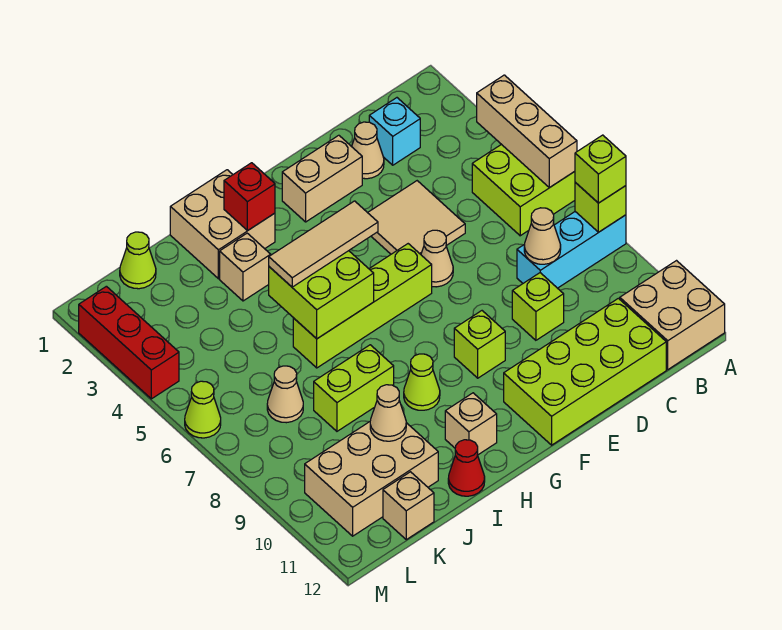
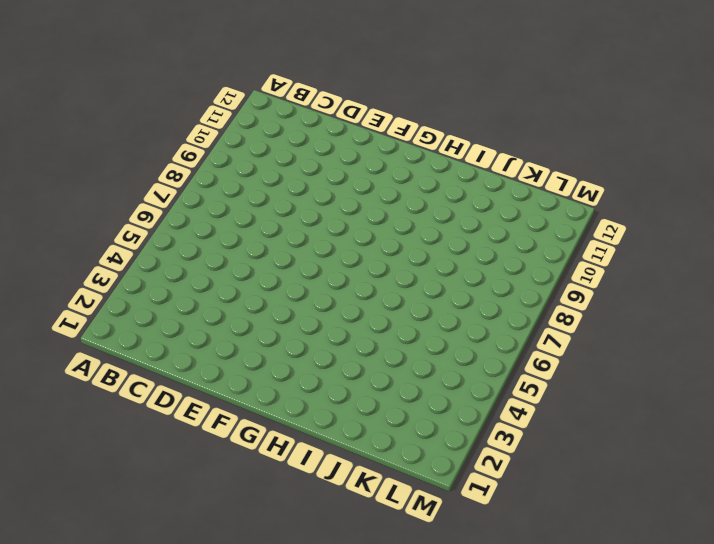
none -> lime brick A5:B6 level 1
none -> cyan brick A8:C8 level 1
none -> tan brick A11:B12 level 1
none -> cyan brick C2 level 1

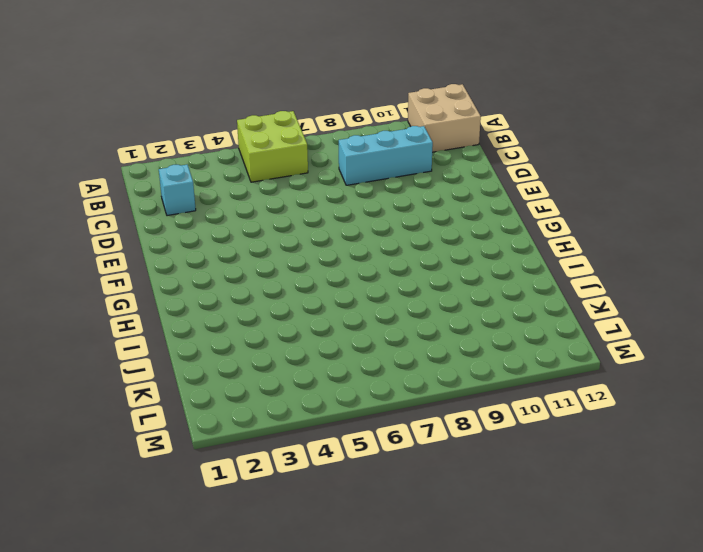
cyan brick C8:C10 level 1 -> cyan brick A8:C8 level 1
none -> lime brick C11:F12 level 1
none -> tan cone D2 level 1
none -> tan tile D4:E5 level 1
none -> lime brick D9 level 1

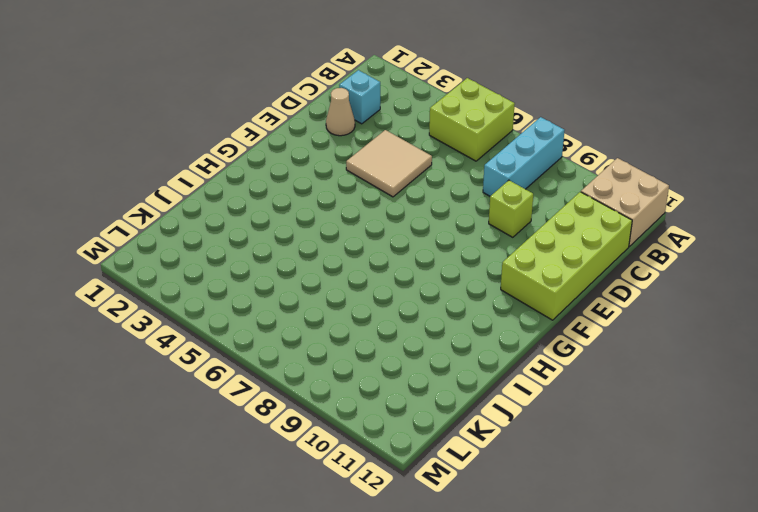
none -> tan brick E2:F2 level 1
none -> tan cone E6 level 1
none -> lime brick F6:I6 level 1
none -> lime brick F9 level 1

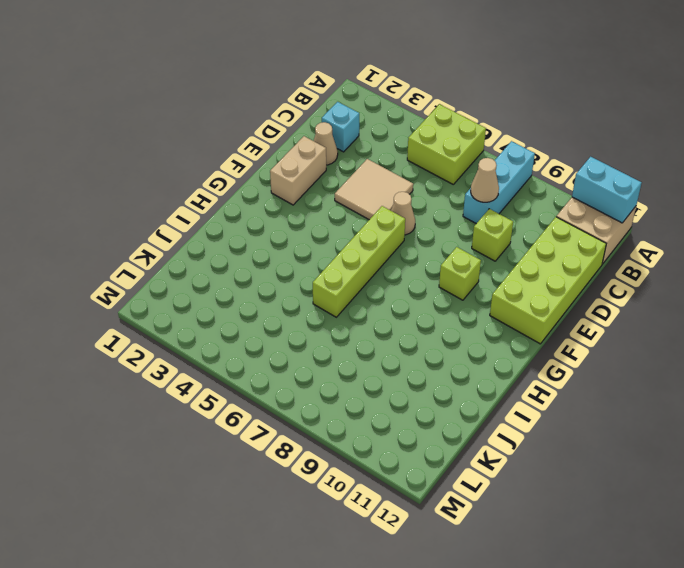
cyan brick A11:A12 level 2 -> none
none -> tan brick H1:I2 level 1
none -> lime cone H9 level 1
none -> tan brick H11 level 1
none -> tan brick I3 level 1

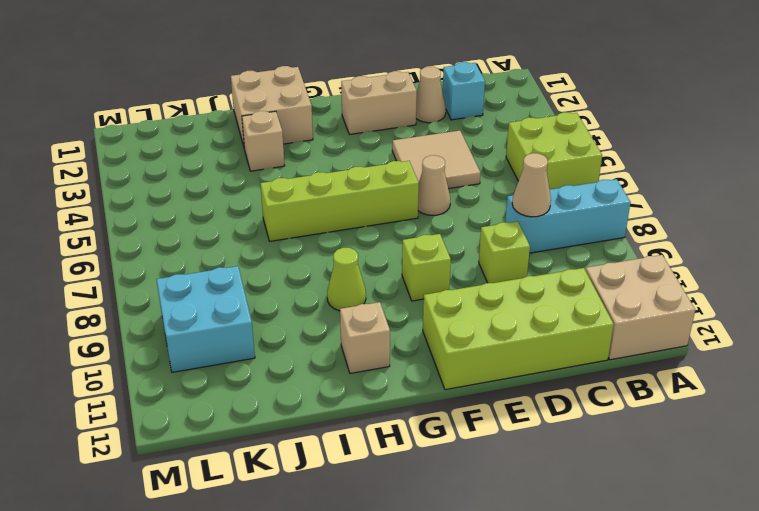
cyan brick K9:L10 level 1 -> tan brick J10:L11 level 1
none -> lime brick I8:J8 level 1
none -> red cone I12 level 1
none -> lime cone K1 level 1
none -> tan cone K7 level 1

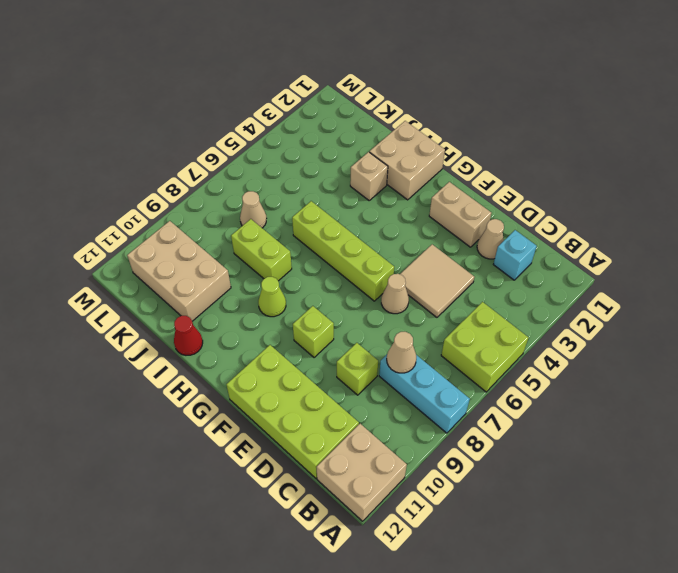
none -> tan brick H11 level 1
none -> lime cone K1 level 1
none -> tan brick K12 level 1
none -> red brick M2:M4 level 1

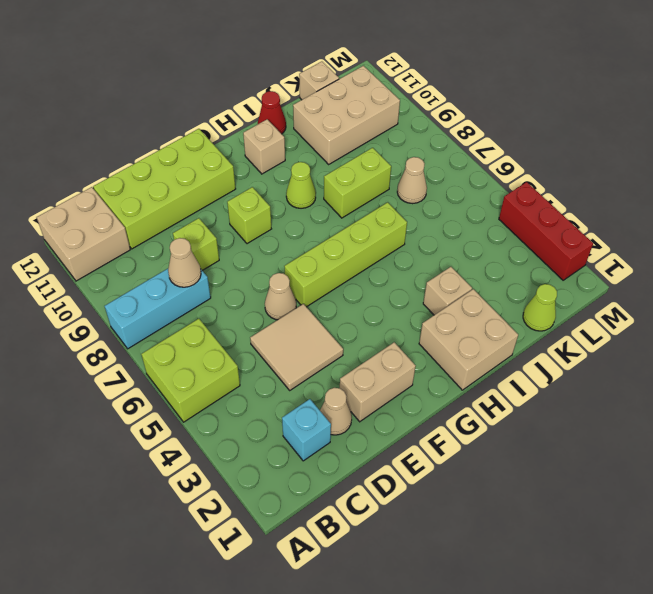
none -> lime cone M6 level 1
none -> tan brick A4:A6 level 2
none -> lime brick A8 level 2
none -> red brick H2 level 2

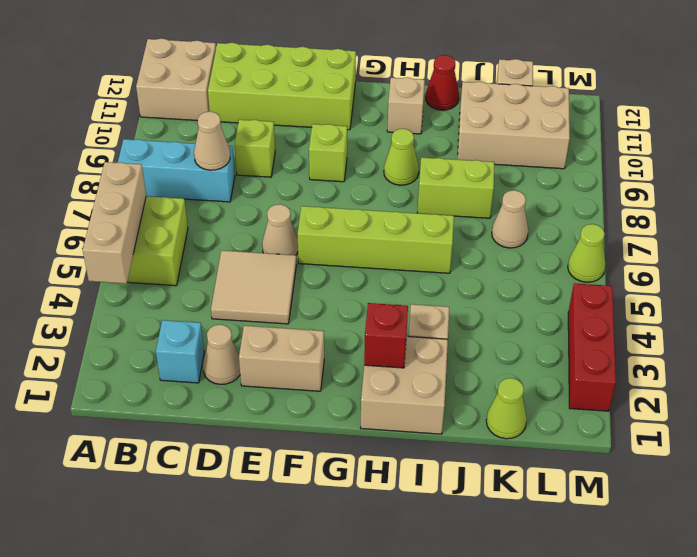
none -> lime brick A8 level 2
none -> lime brick H5:I6 level 2
none -> tan cone J10 level 2
none -> lime brick A8 level 3

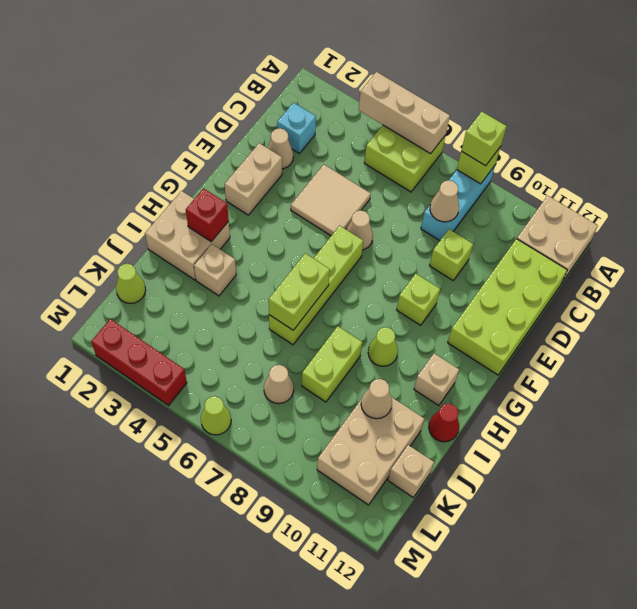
lime brick H6:I6 level 2 -> lime brick H5:I6 level 2
none -> tan tile G5:I5 level 3

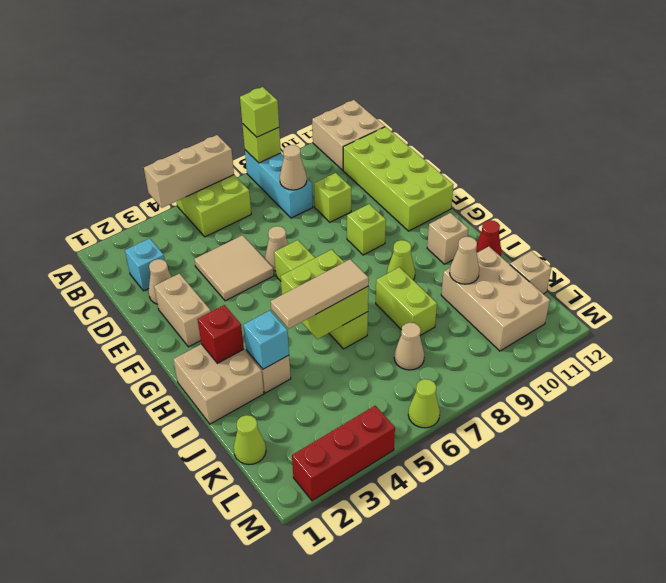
cyan brick I3 level 2 -> none
tan tile I4:I6 level 3 -> tan tile G5:I5 level 3

